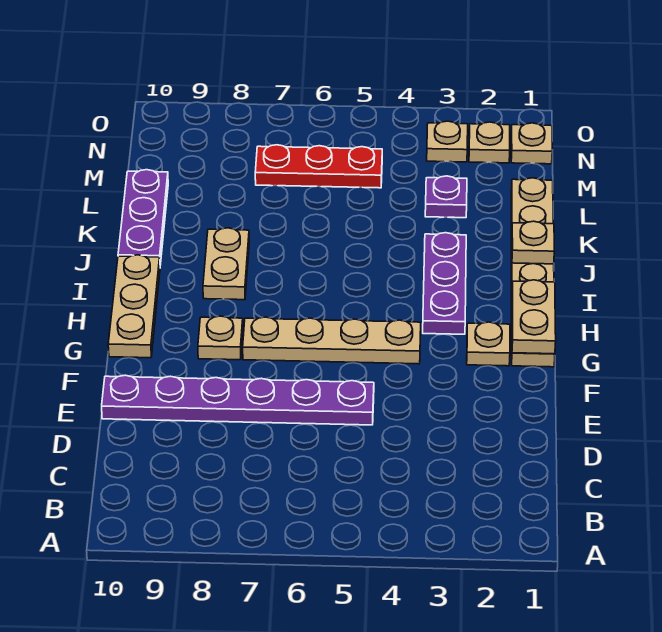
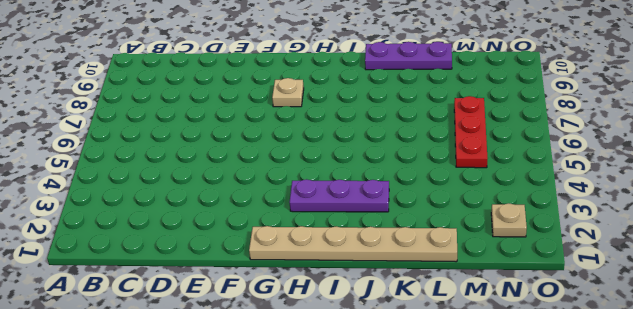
none -> purple plate E5:E10 level 1
none -> tan plate G2 level 1
none -> tan plate G4:G7 level 1

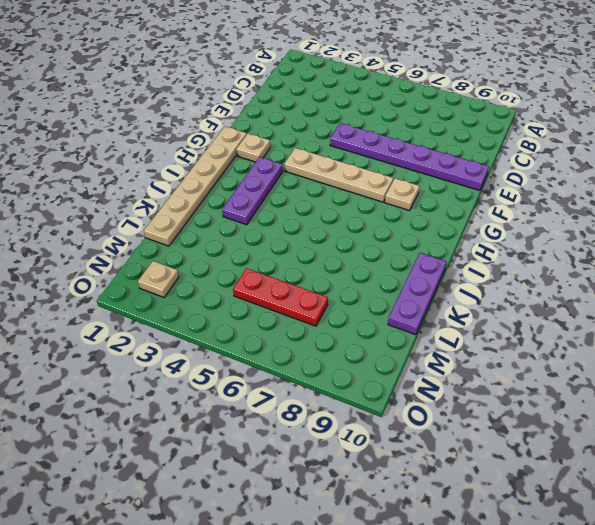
none -> tan plate G10:I10 level 1
none -> tan plate I8:J8 level 1
none -> purple plate L3 level 1

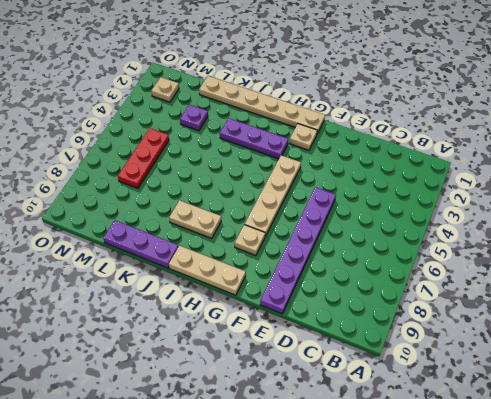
none -> tan plate N1 level 1
none -> tan plate N3 level 1
none -> tan plate G1:H1 level 2

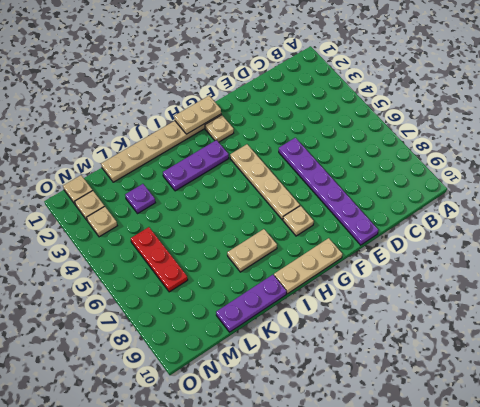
none -> tan plate J1 level 2

